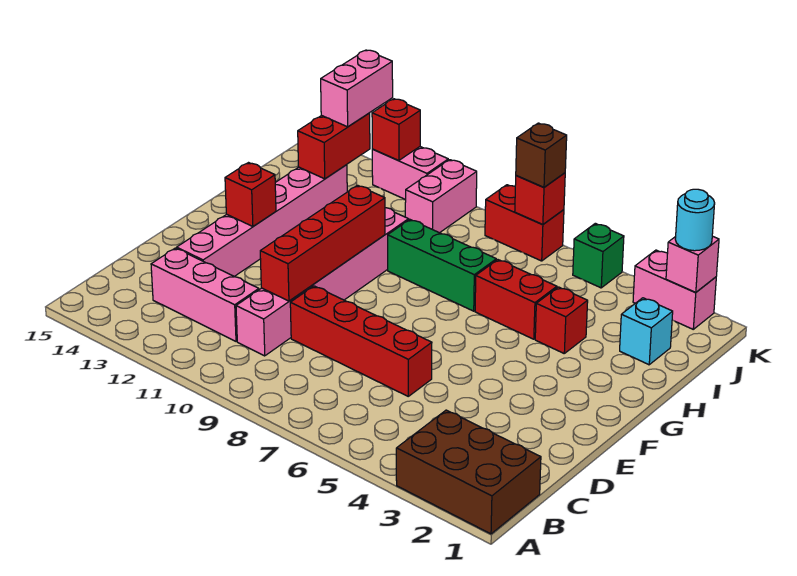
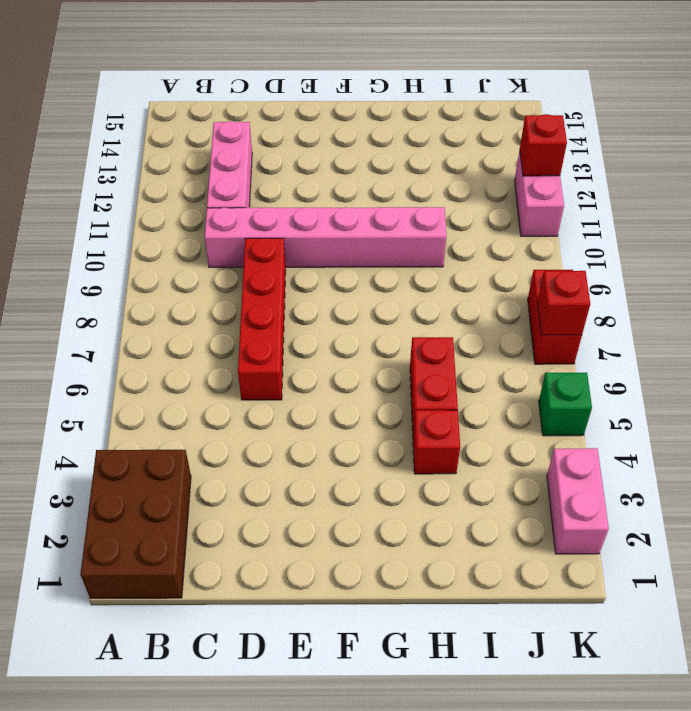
none -> pink brick D13:I13 level 1
none -> green brick H7:H9 level 1
none -> cyan brick I2 level 1

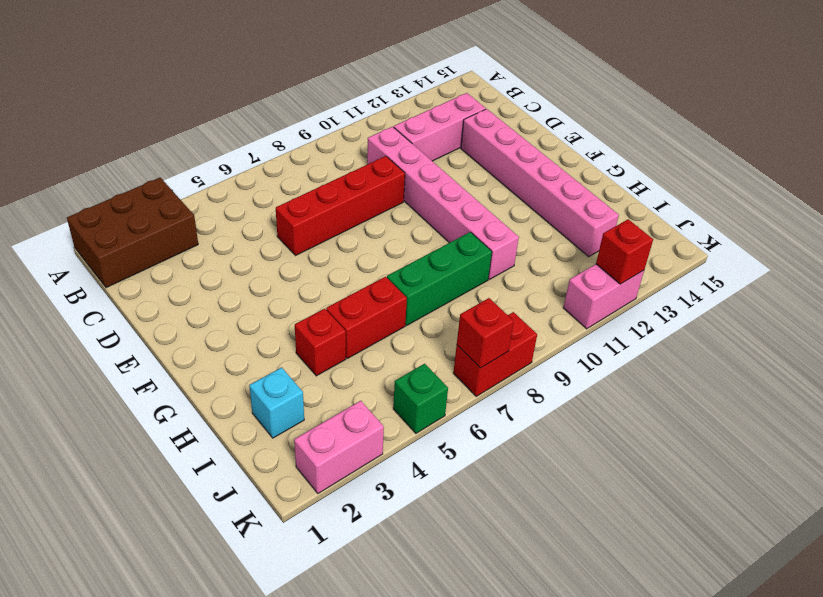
none -> pink brick J10:K10 level 1
none -> red brick D10:G10 level 2
none -> red brick F13 level 2

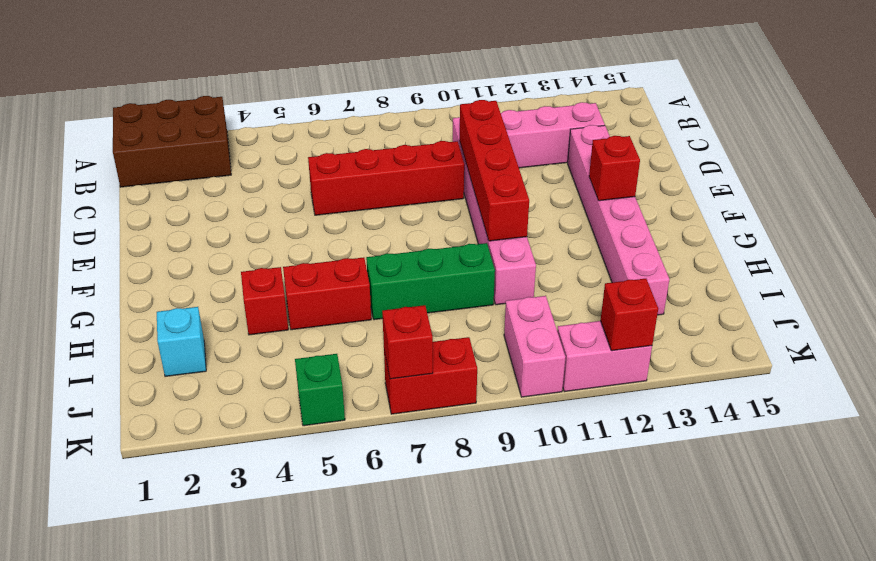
none -> pink brick K2:K3 level 1
none -> red brick I13:J13 level 2
none -> pink brick K2 level 2

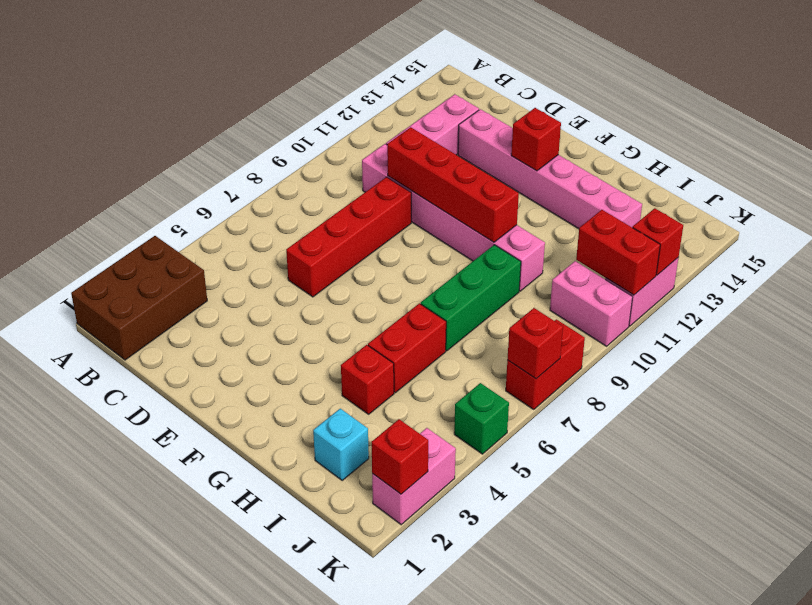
red brick J11:K11 level 2 -> red brick I13:J13 level 2
red brick K2 level 2 -> pink brick K2 level 2
none -> pink brick J13:K13 level 3
none -> cyan round brick K2 level 3
none -> brown brick K7 level 3

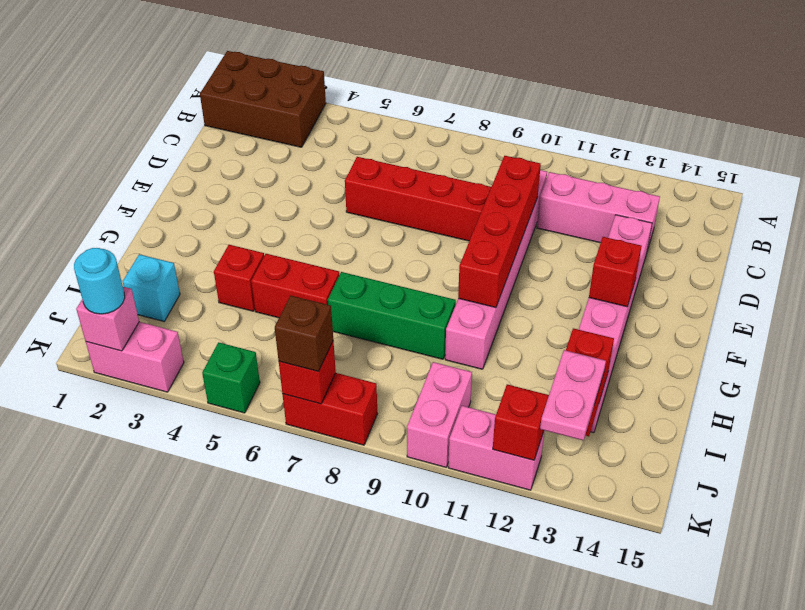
pink plate J13:K13 level 3 -> pink brick J13:K13 level 3

